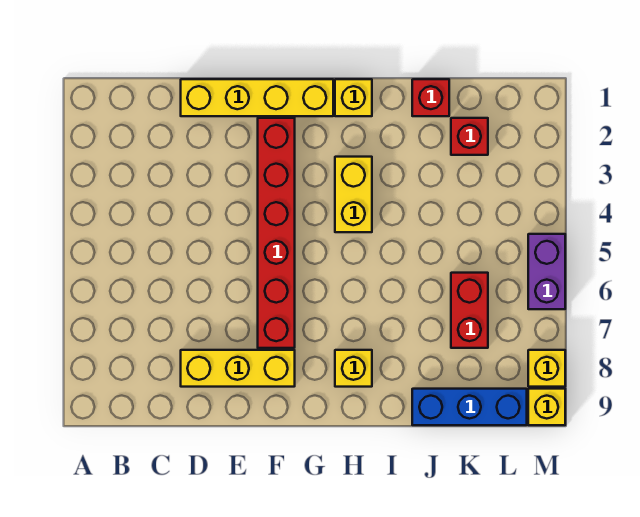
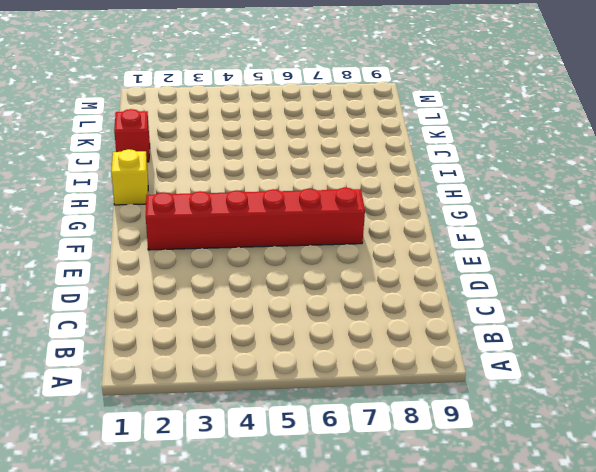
none -> yellow brick D1:G1 level 1
none -> yellow brick D8:F8 level 1
none -> yellow brick H3:H4 level 1

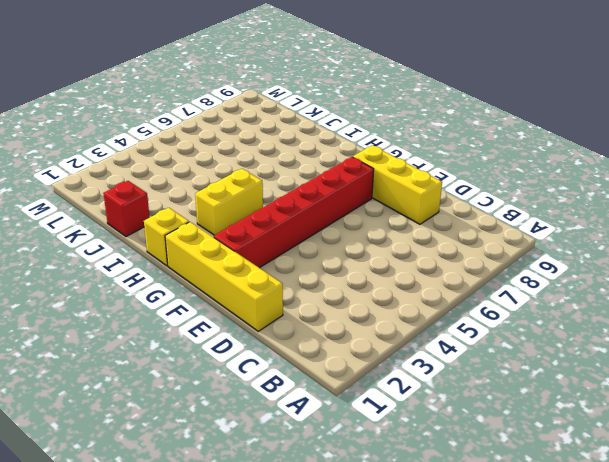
none -> yellow brick H8 level 1
none -> blue brick J9:L9 level 1
none -> red brick K2 level 1

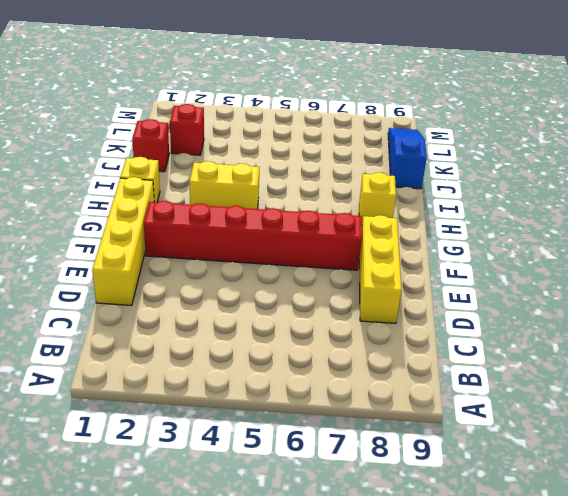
blue slope J9:L9 level 1 top J -> blue brick J9:L9 level 1
none -> red brick K6:K7 level 1
none -> purple brick M5:M6 level 1
none -> yellow brick M8 level 1

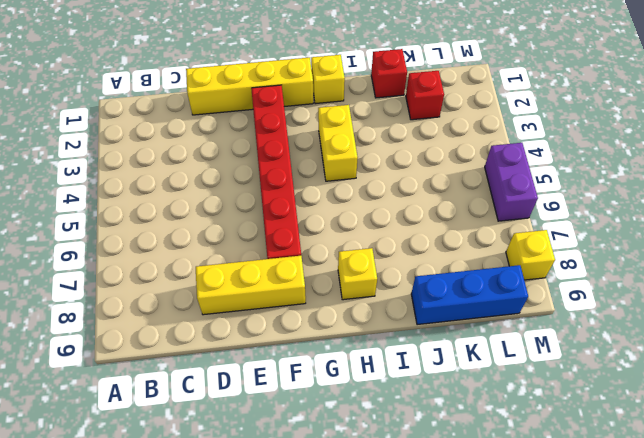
none -> red brick K6:K7 level 1
none -> yellow brick M9 level 1

